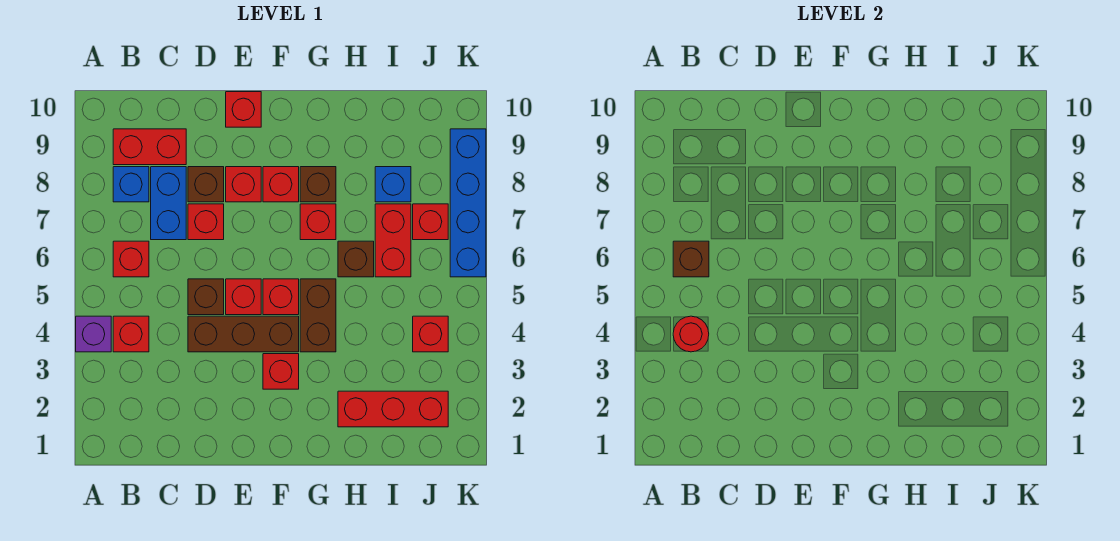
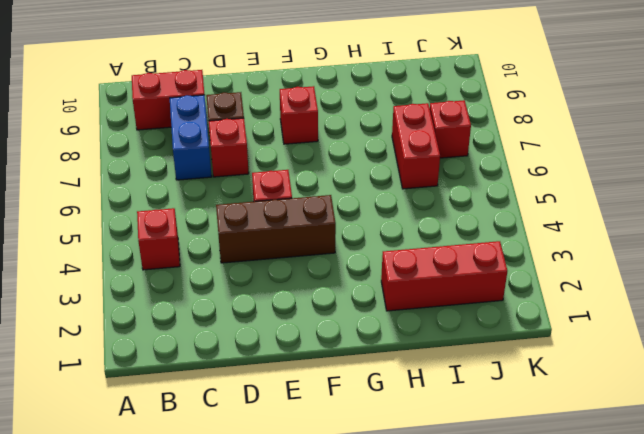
none -> purple brick A4 level 1
none -> red brick B6 level 1
none -> blue brick B8 level 1

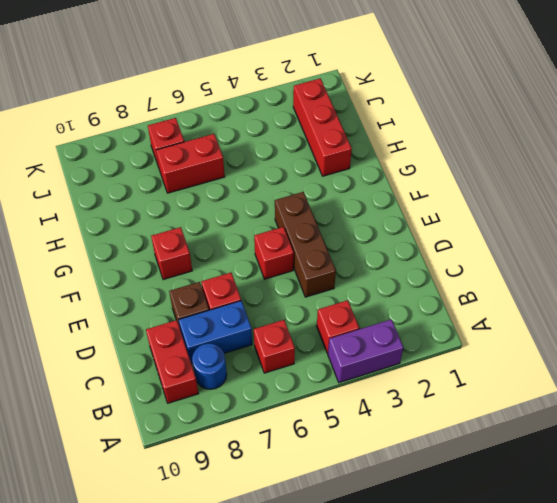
purple brick A3:A4 level 1 -> purple brick A4 level 1
blue round brick B8 level 1 -> blue brick B8 level 1
none -> brown brick D5 level 1
none -> red brick E8 level 1
none -> red brick E10 level 1

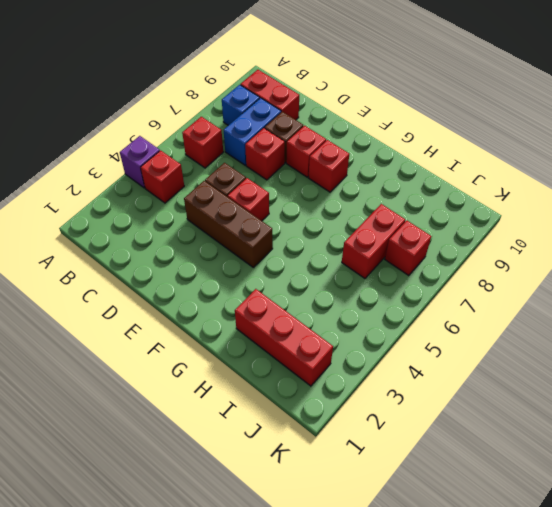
none -> red brick E10 level 1
none -> red brick F3 level 1
none -> red brick F5 level 1

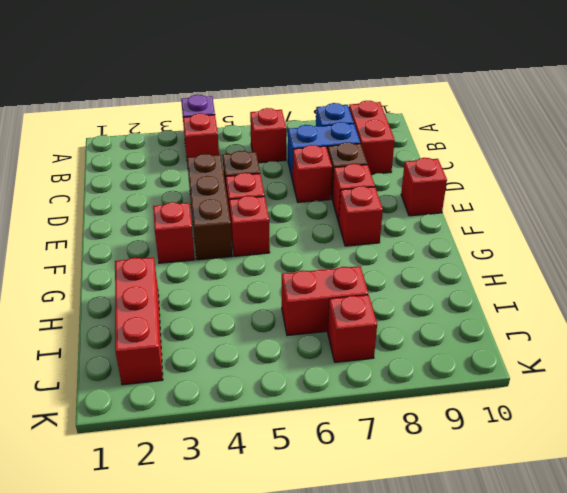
none -> brown brick G4:G5 level 1
none -> red brick G7 level 1
none -> brown brick G8 level 1

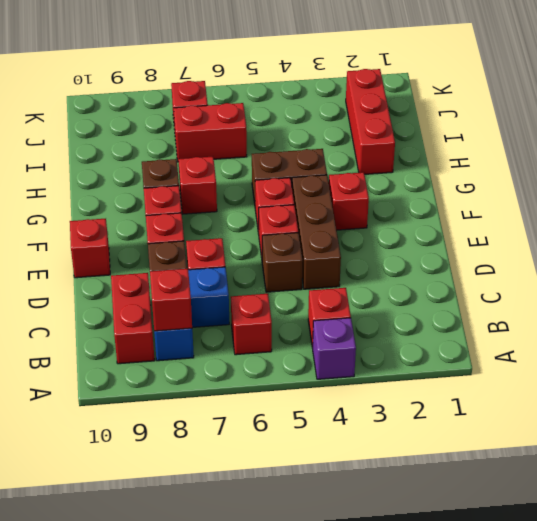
red brick B8 level 2 -> red brick J4 level 1
none -> brown brick H6 level 1
none -> blue brick I8 level 1
none -> blue brick K6:K9 level 1

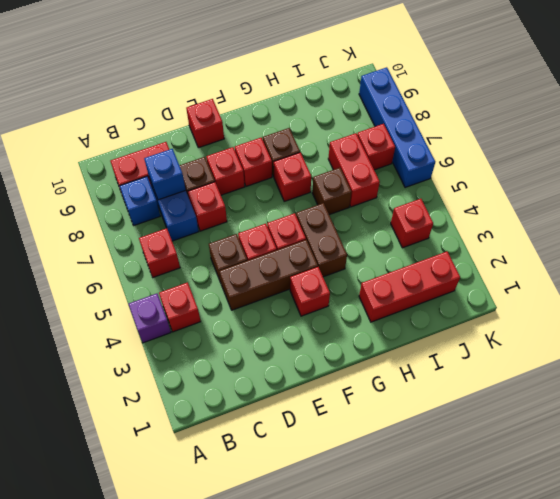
blue brick C8 level 2 -> blue brick I8 level 1
none -> red round brick B4 level 2
none -> brown brick B6 level 2

